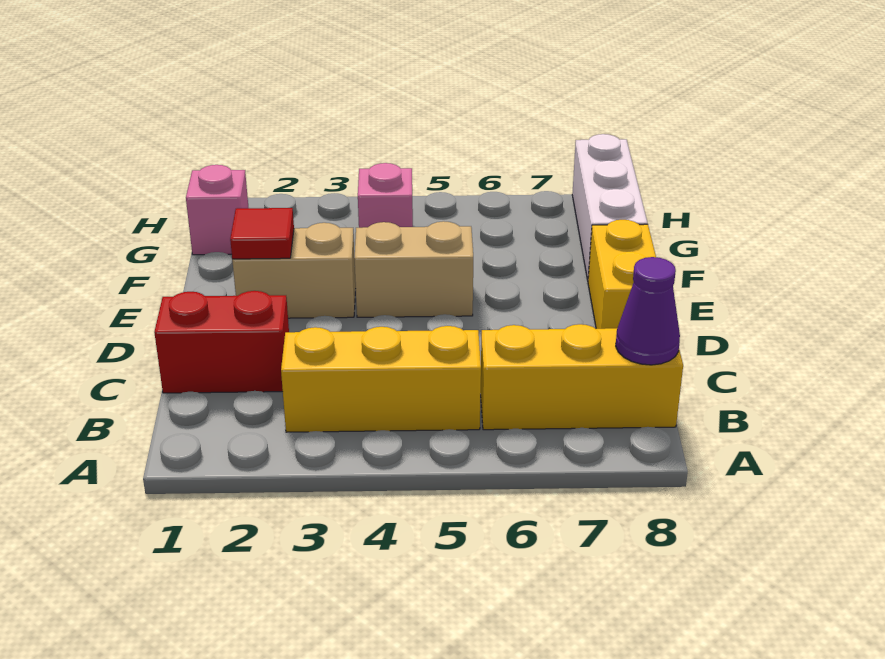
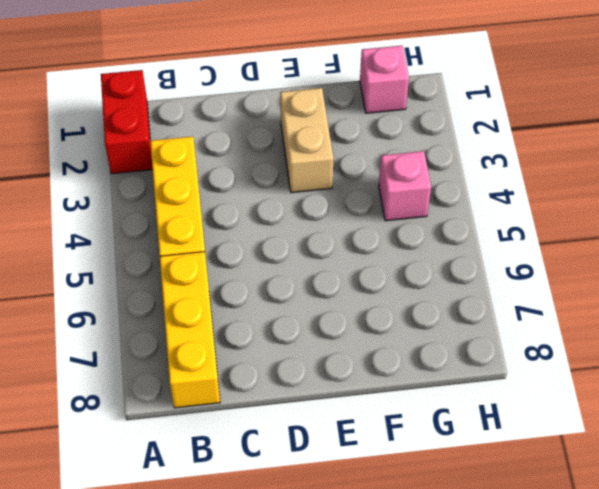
red brick A1:A2 level 1 -> red brick C1:C2 level 1
none -> yellow brick D8:E8 level 1
none -> tan brick E4:E5 level 1

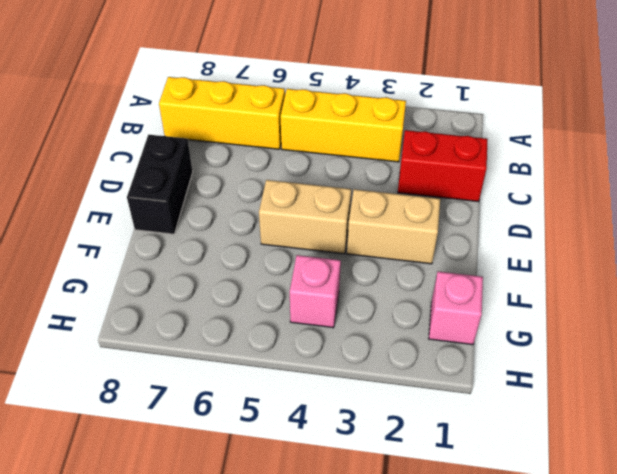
black brick D8:E8 level 1 -> yellow brick D8:E8 level 1
none -> white brick F8:H8 level 1
none -> purple cone B8 level 2

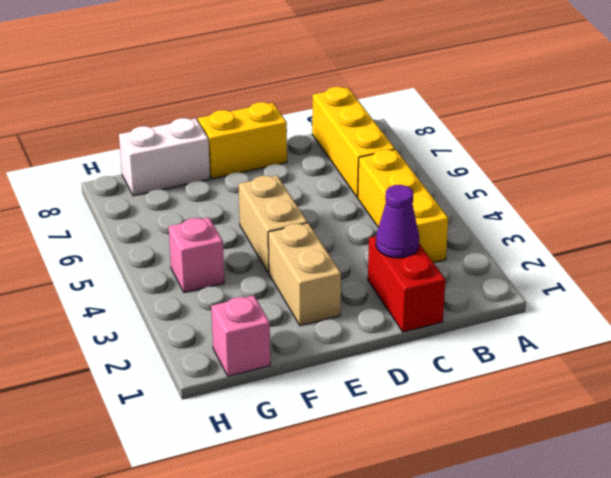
purple cone C2 level 2 -> purple cone B8 level 2
white brick F8:G8 level 1 -> white brick F8:H8 level 1
none -> red tile E2 level 2

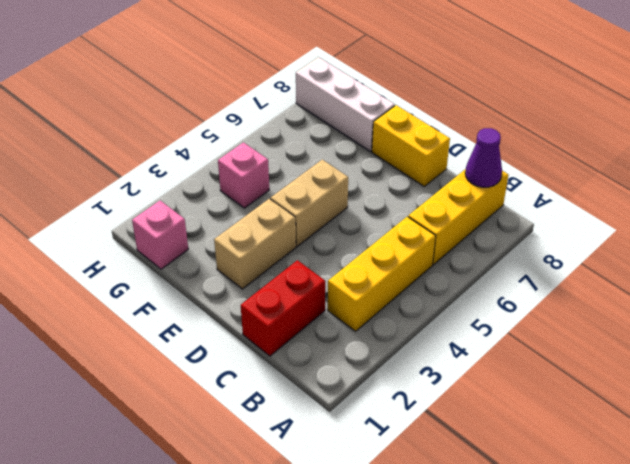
none -> red tile E2 level 2

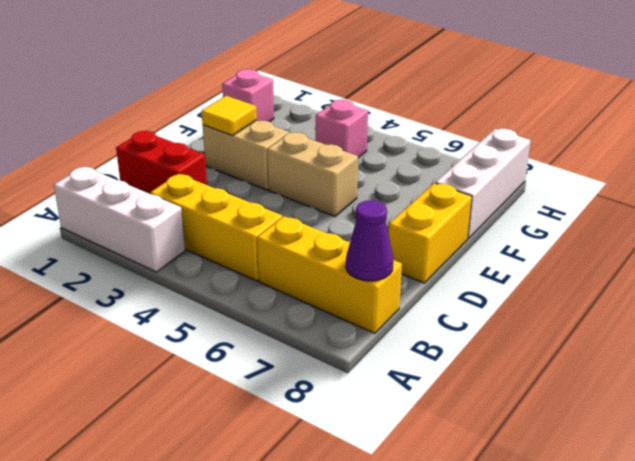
white brick A1:A3 level 1 -> none
yellow tile E2 level 2 -> red tile E2 level 2

